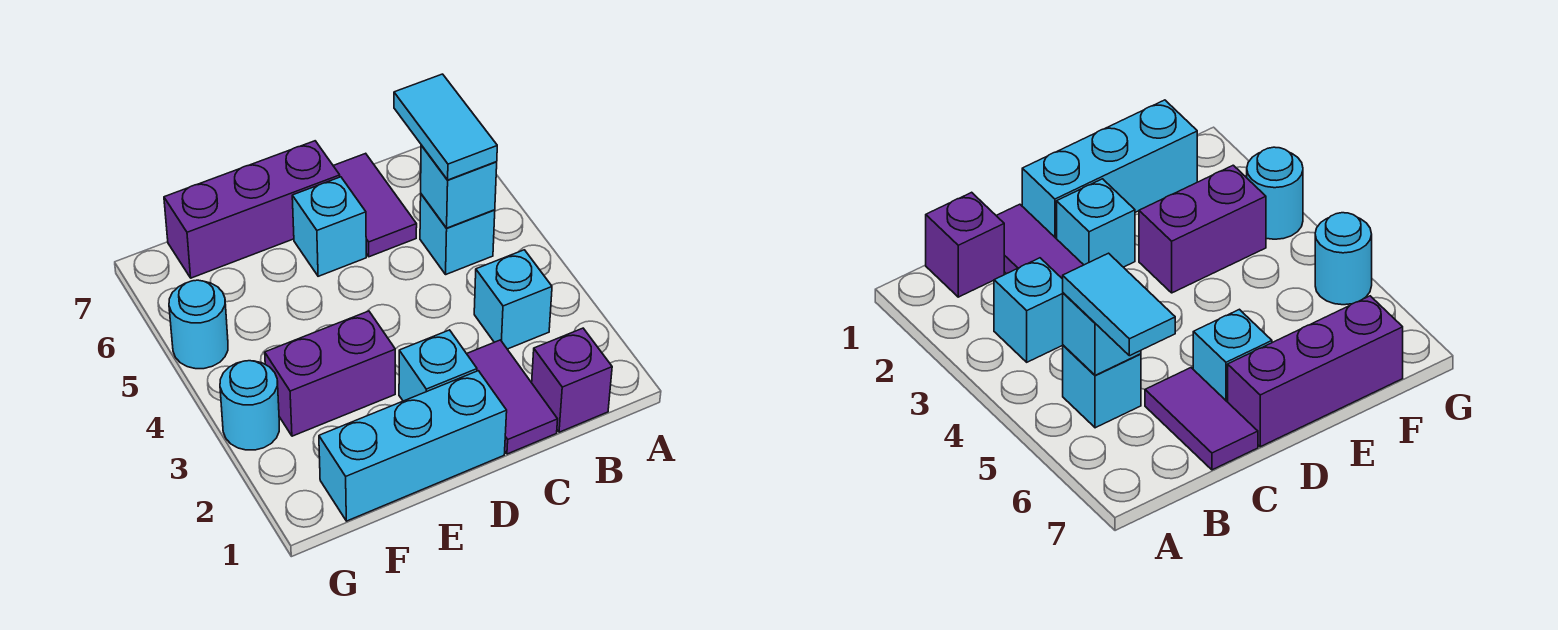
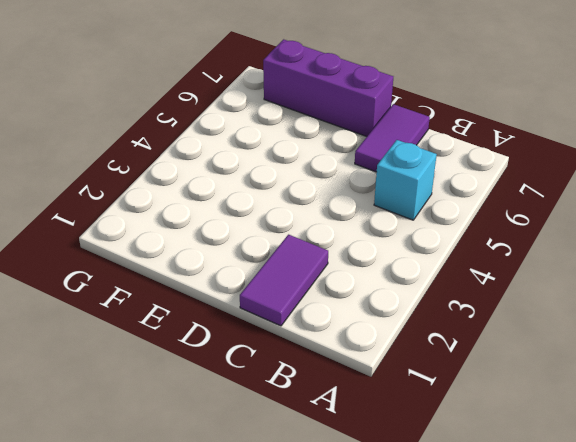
none -> purple brick B1 level 1
none -> cyan brick B3 level 1
none -> cyan brick D1:F1 level 1

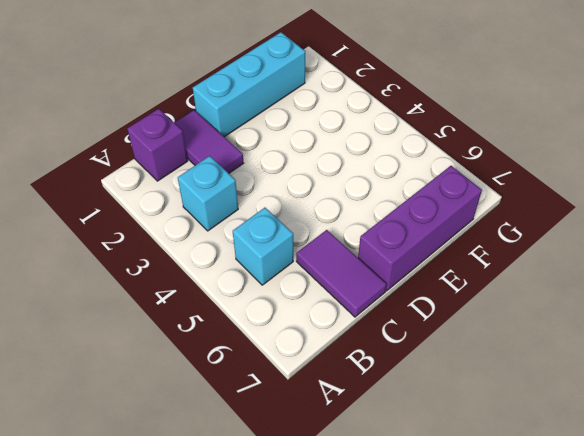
none -> cyan brick D2 level 1
none -> cyan brick D6 level 1
none -> purple brick E3:F3 level 1

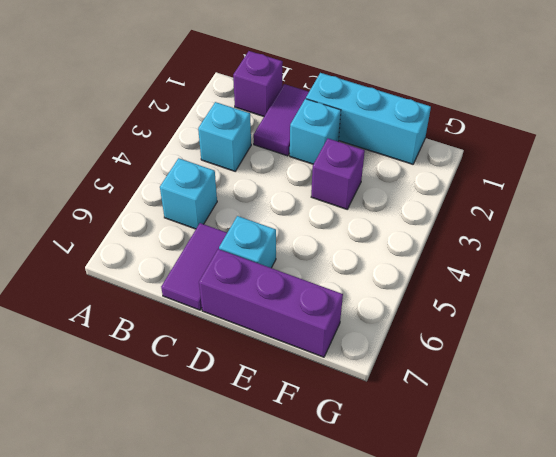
purple brick E3 level 1 -> purple brick E3:F3 level 1
none -> cyan round brick G3 level 1
none -> cyan round brick G5 level 1
none -> cyan brick B5 level 2

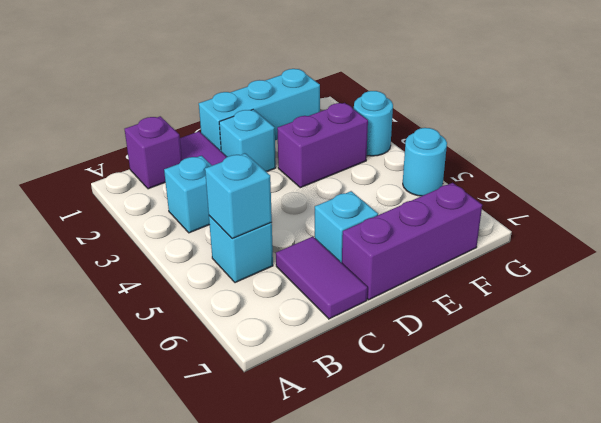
none -> cyan tile B5:B6 level 3

